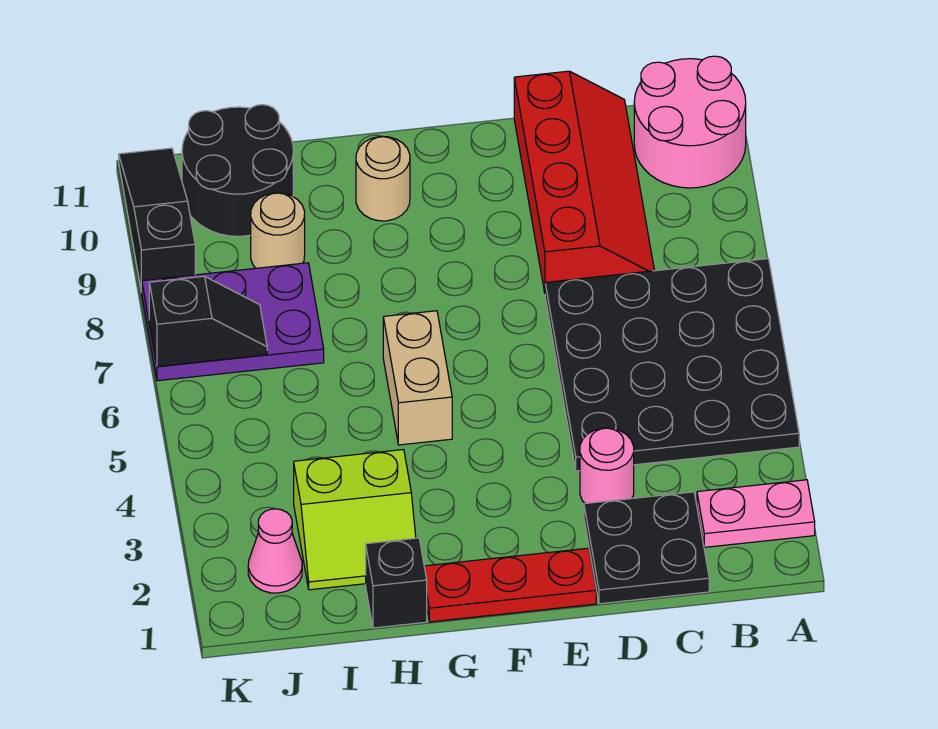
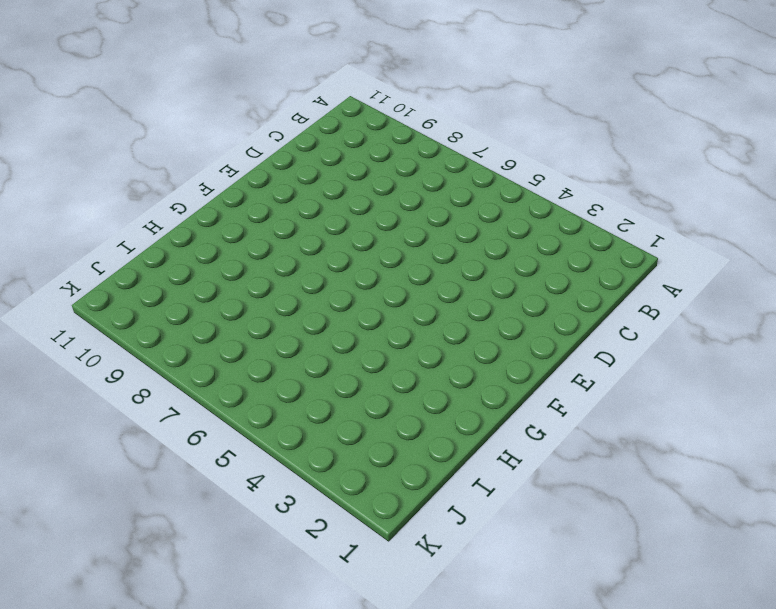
none -> pink plate A2:B2 level 1
none -> black plate A4:D7 level 1
none -> pink round brick A10:B11 level 1

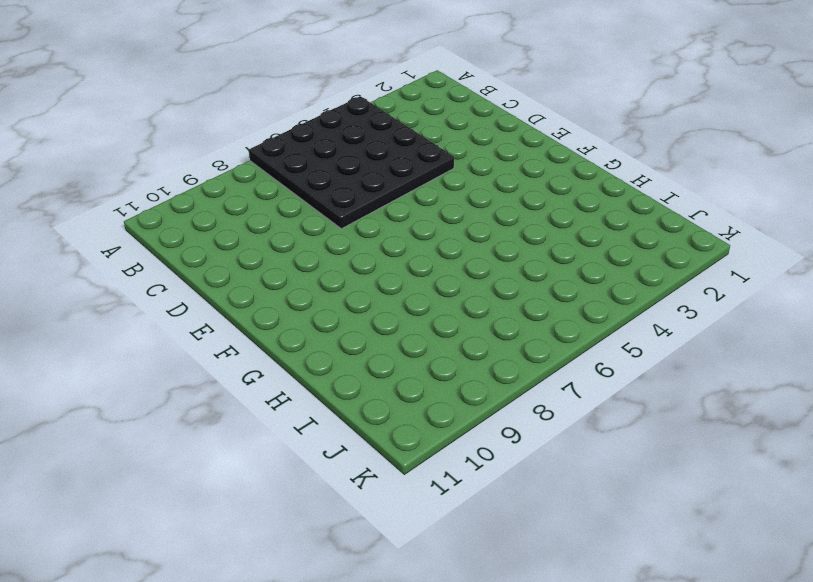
none -> pink plate A2:B2 level 1
none -> pink round brick A10:B11 level 1
none -> black plate C1:D2 level 1

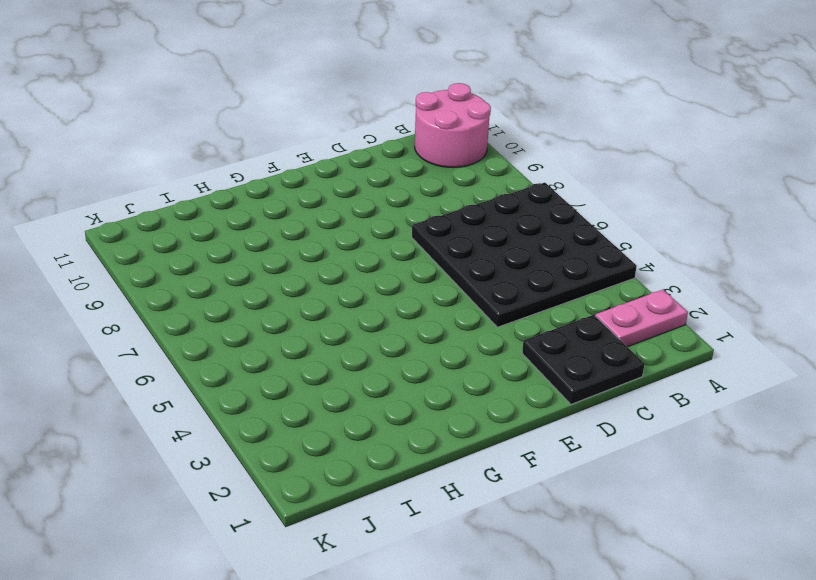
none -> red slope C8:D11 level 1 top D
none -> pink round brick D3 level 1
none -> red plate E1:G1 level 1

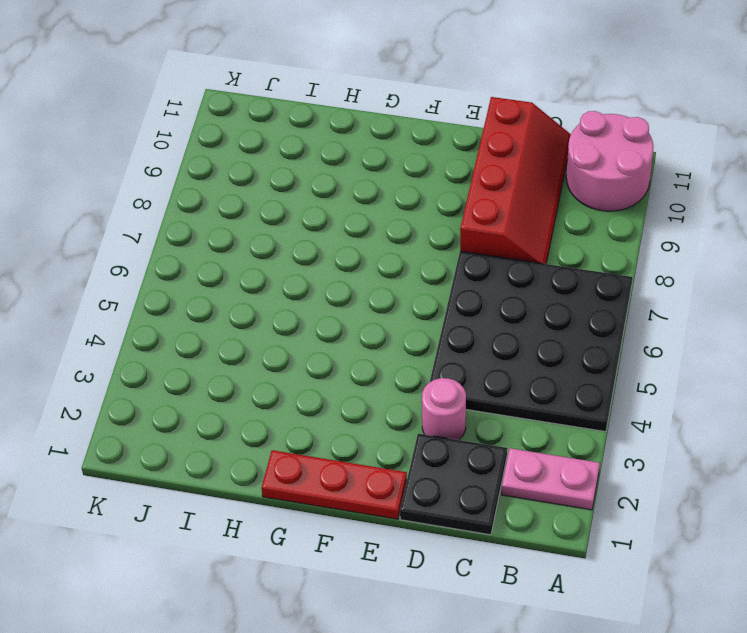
none -> tan brick G5:G6 level 1
none -> tan round brick G10 level 1
none -> black brick H1 level 1

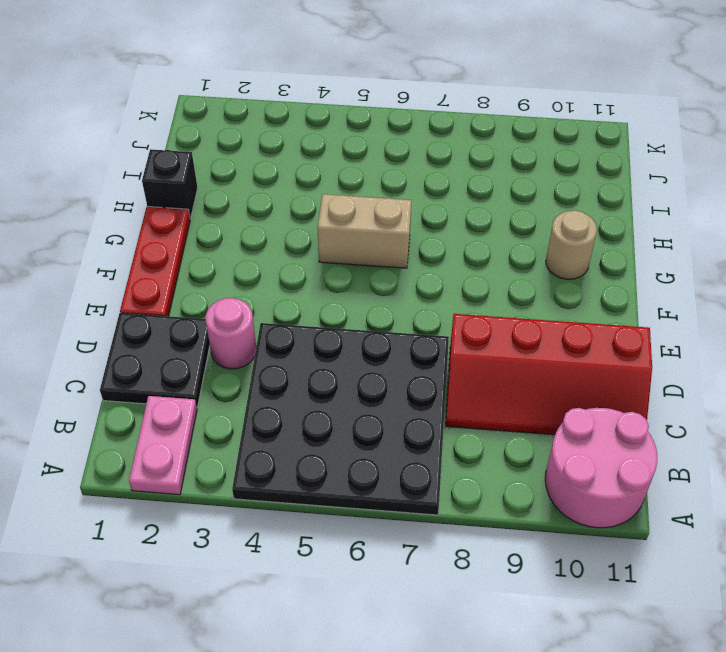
none -> lime slope H2:I3 level 1 top 3
none -> purple plate I7:K8 level 1
none -> tan round brick I9 level 1

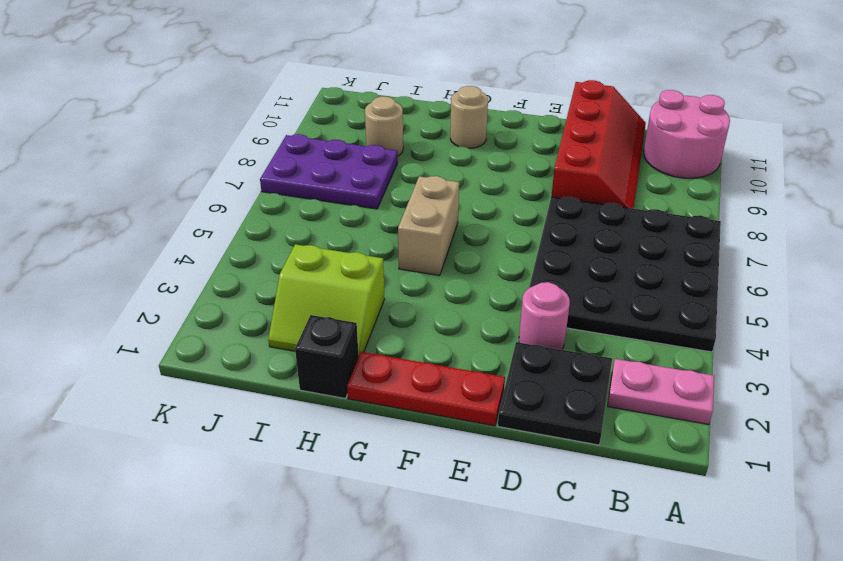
none -> black round brick I10:J11 level 1
none -> pink cone J2 level 1
none -> black slope K9:K11 level 1 top 9

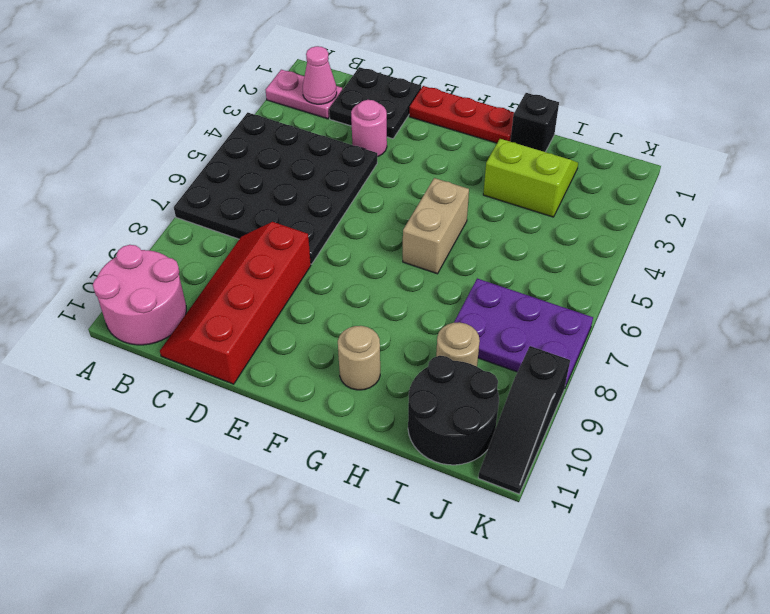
pink cone B2 level 2 -> pink cone J2 level 1
none -> black slope J7:K7 level 2 top K

